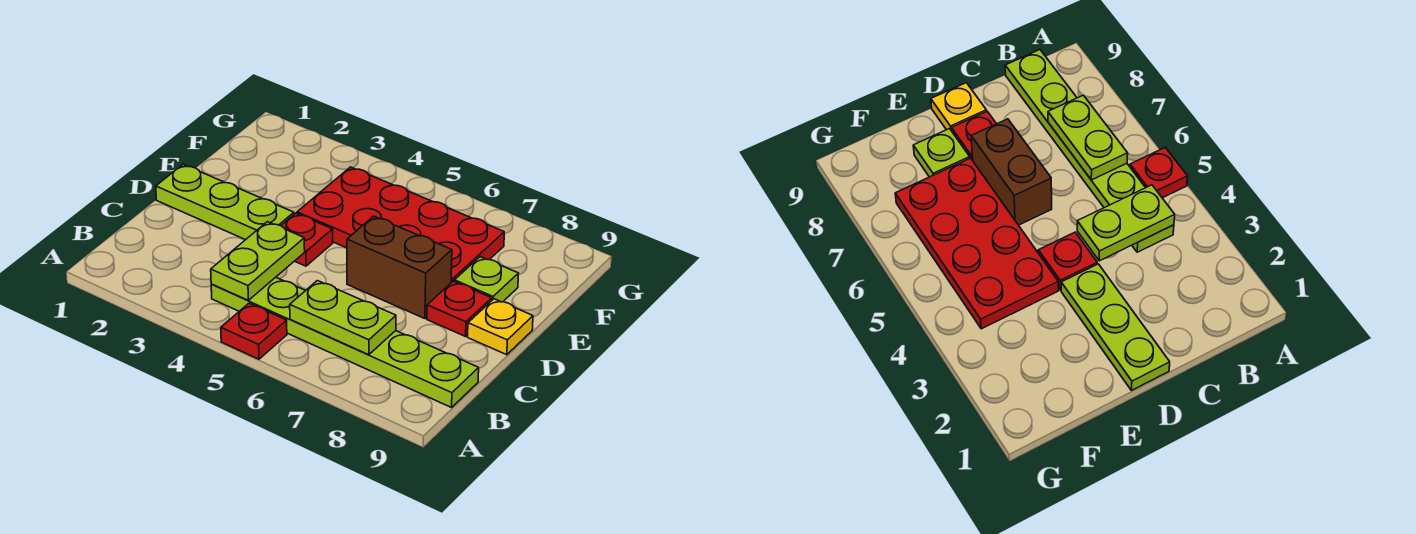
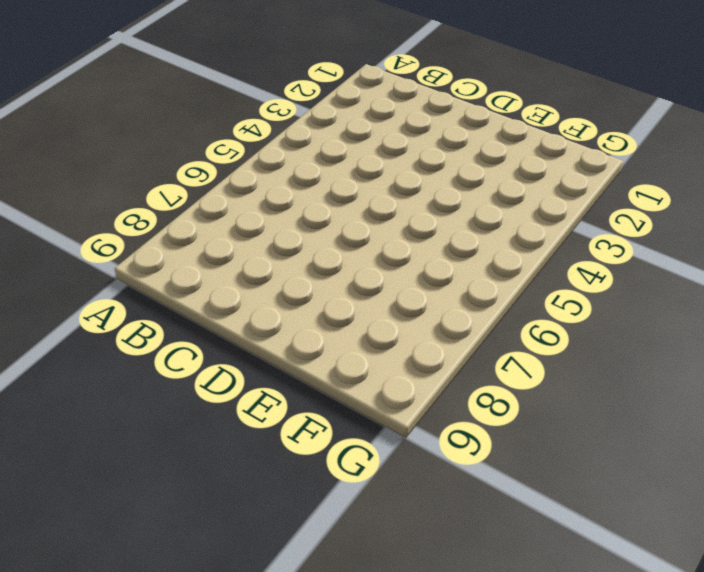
none -> red plate A5 level 1
none -> lime plate B4:B9 level 1

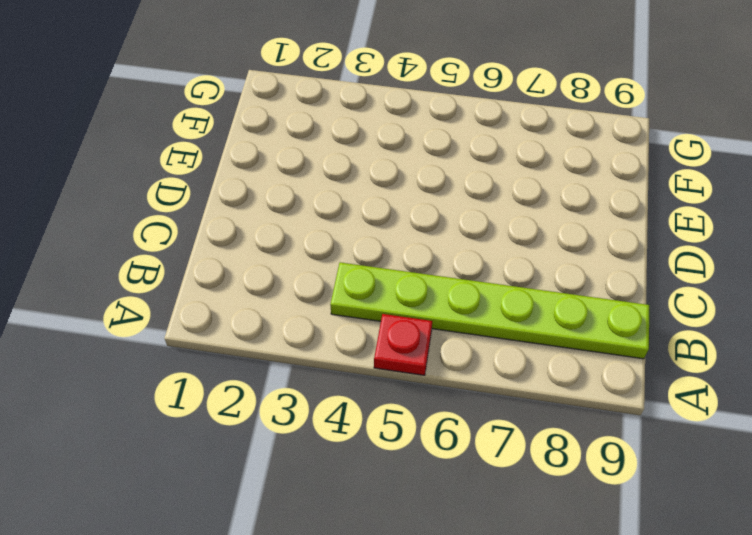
none -> lime plate D1:D3 level 1
none -> red plate D4 level 1

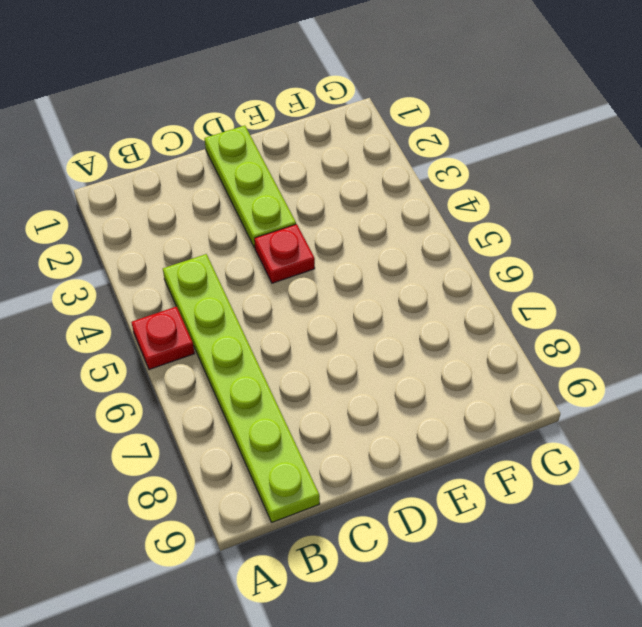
none -> brown brick D6:D7 level 1
none -> red plate D8 level 1

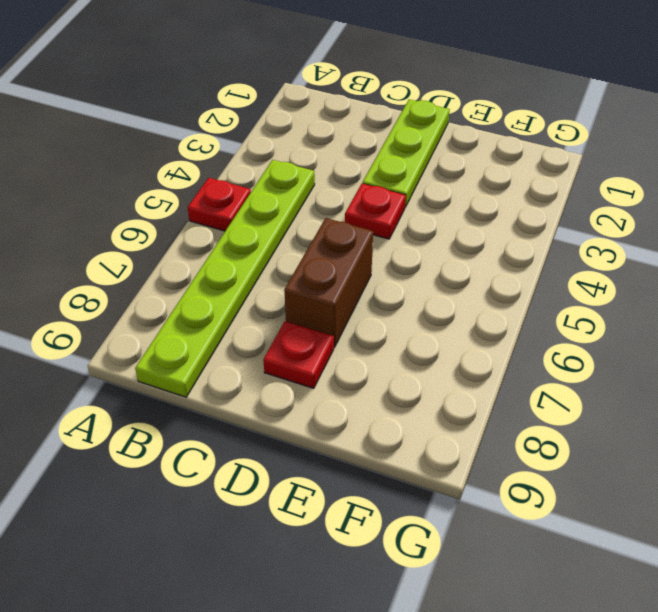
none -> yellow plate D9 level 1
none -> red plate E4:F7 level 1

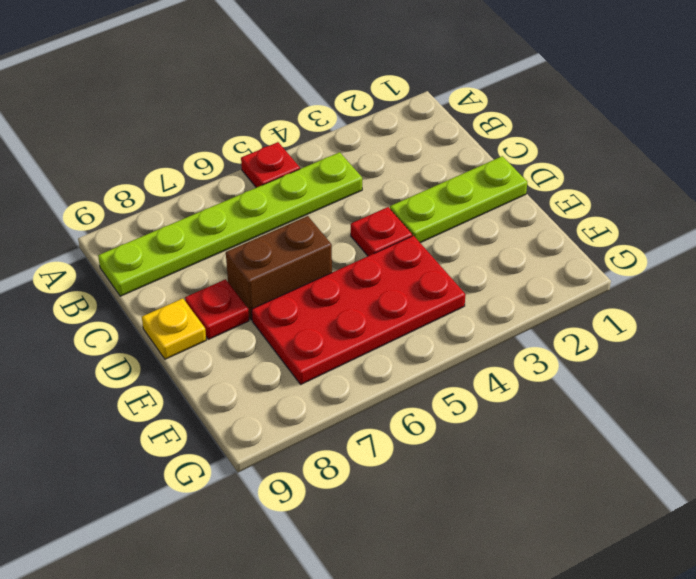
none -> lime plate E8 level 1
none -> lime plate B4:C4 level 2

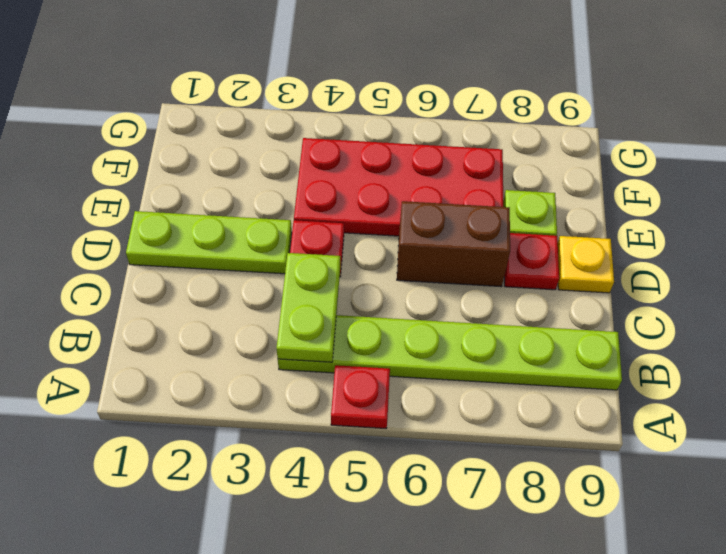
none -> lime plate B6:B7 level 2

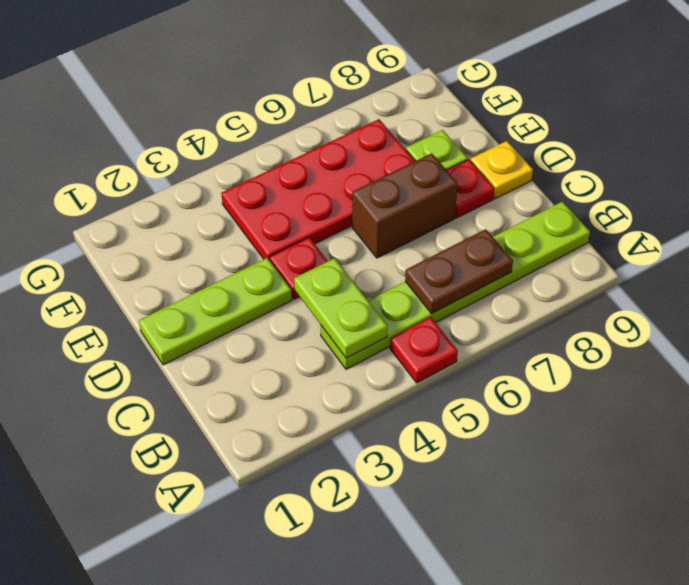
brown plate B6:B7 level 2 -> lime plate B6:B7 level 2

